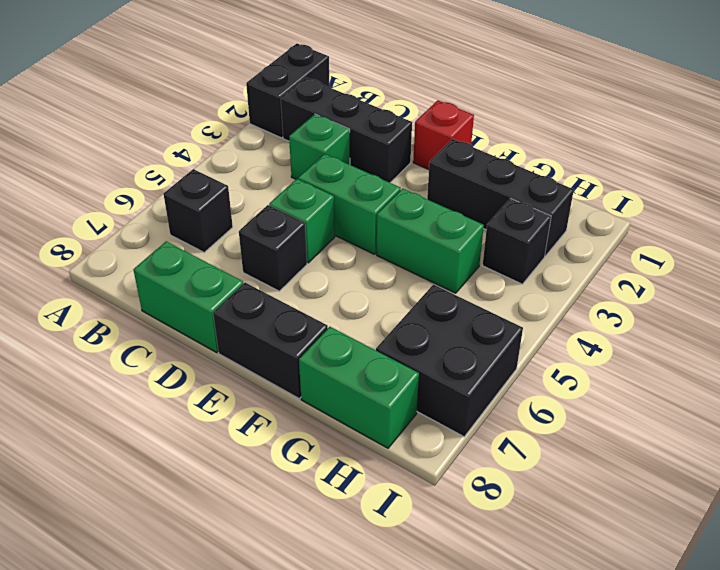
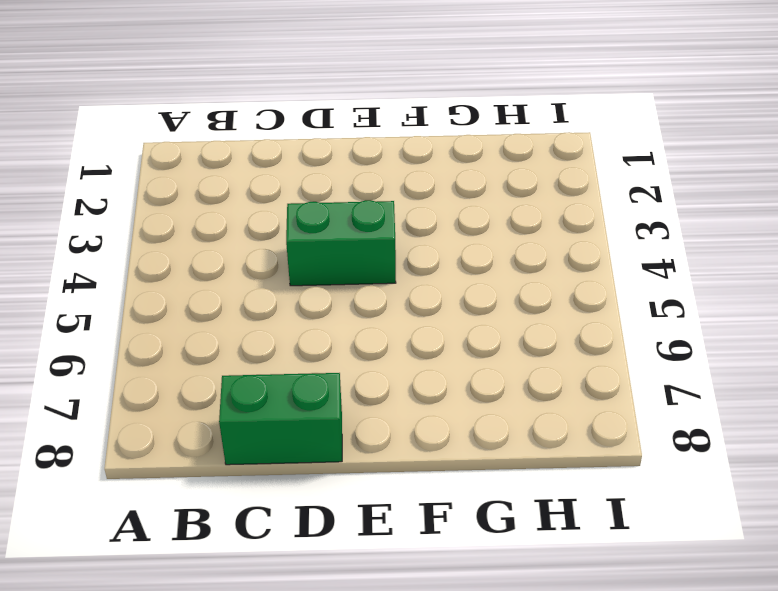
none -> black brick A1:A2 level 1
none -> black brick B2:D2 level 1
none -> black brick B6 level 1

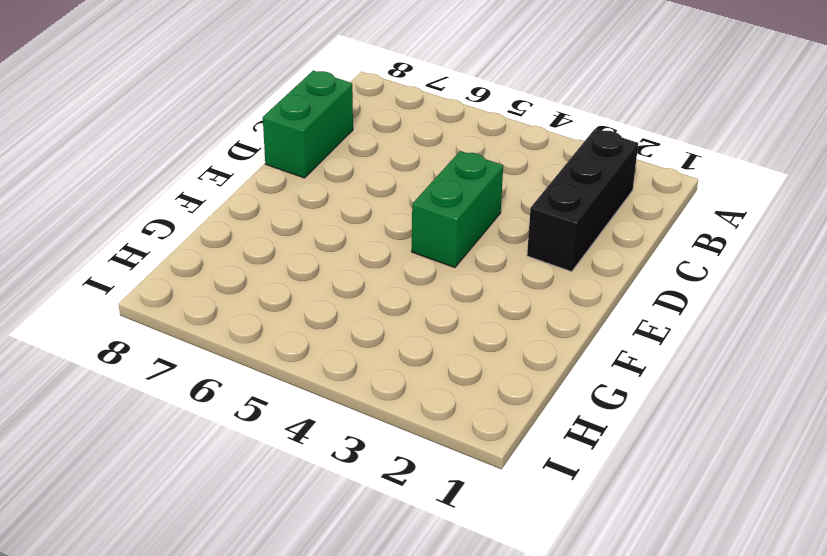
none -> black brick A1:A2 level 1
none -> black brick B6 level 1
none -> green brick C3 level 1

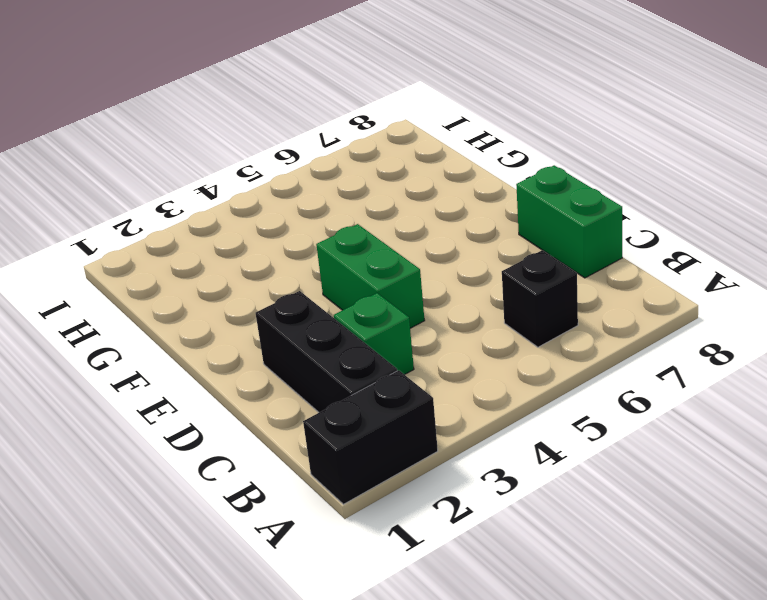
none -> green brick D5 level 1
none -> black brick D6 level 1
none -> red brick E1 level 1

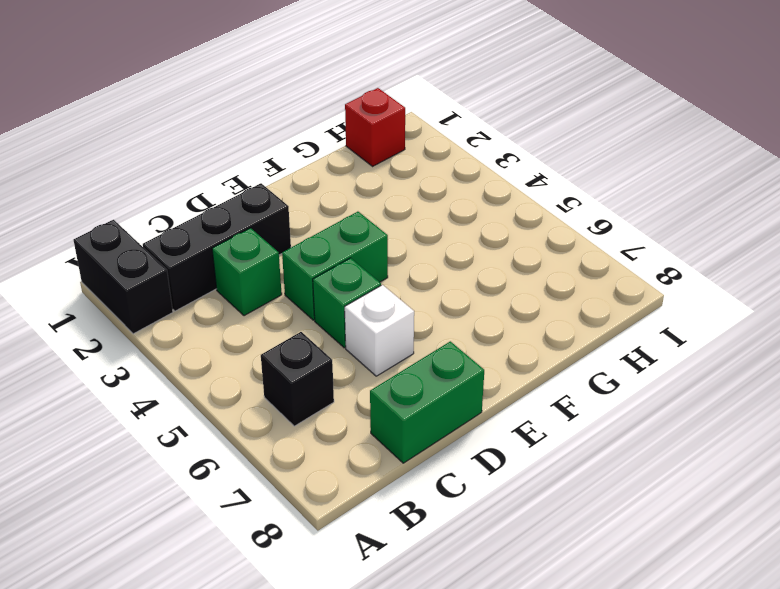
white brick D6 level 1 -> black brick D6 level 1
red brick H1 level 1 -> red brick E1 level 1
none -> black brick E8:F8 level 1
none -> black brick F2:H2 level 1
none -> green brick F4:G4 level 1

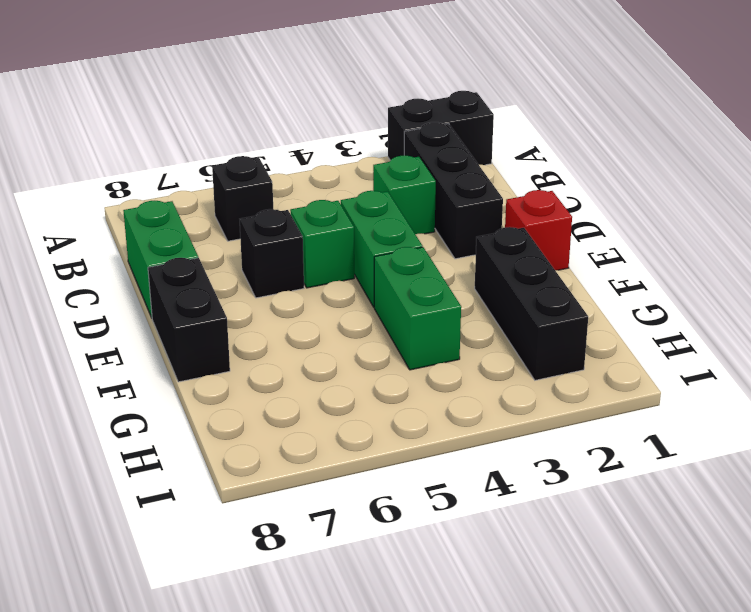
none -> green brick G8:H8 level 1
none -> black brick H3 level 1
none -> black brick H6:I7 level 1

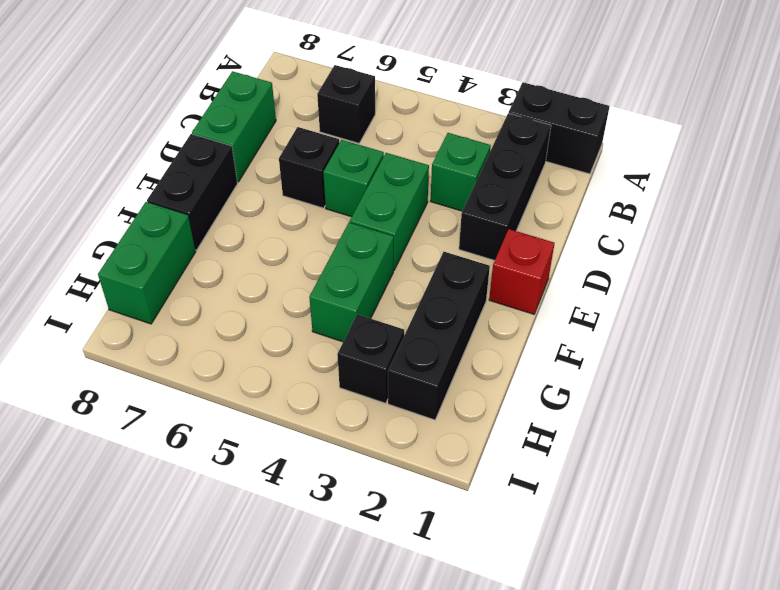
none -> black brick H6:I7 level 1

